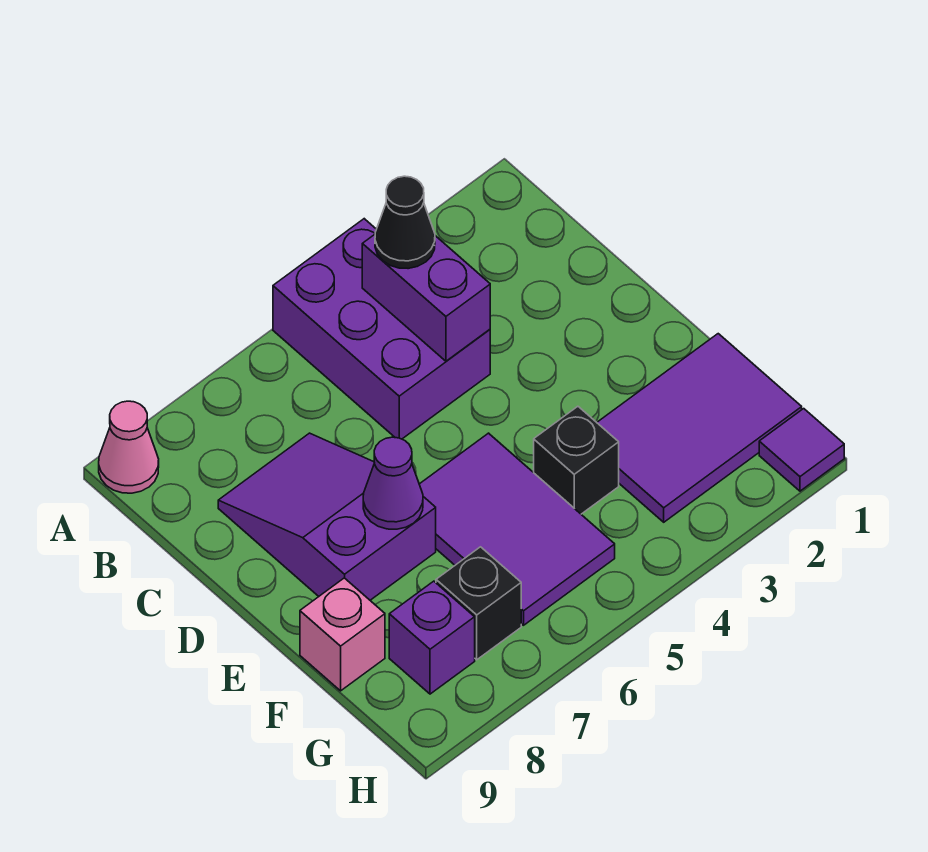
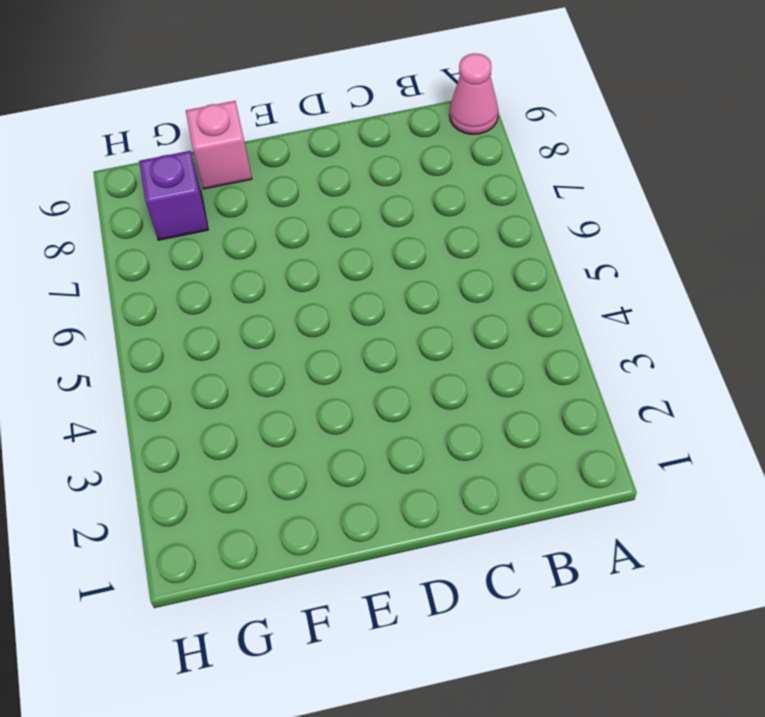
none -> purple brick A4:C5 level 1
none -> purple slope C7:E8 level 1 top E
none -> purple tile E5:G6 level 1

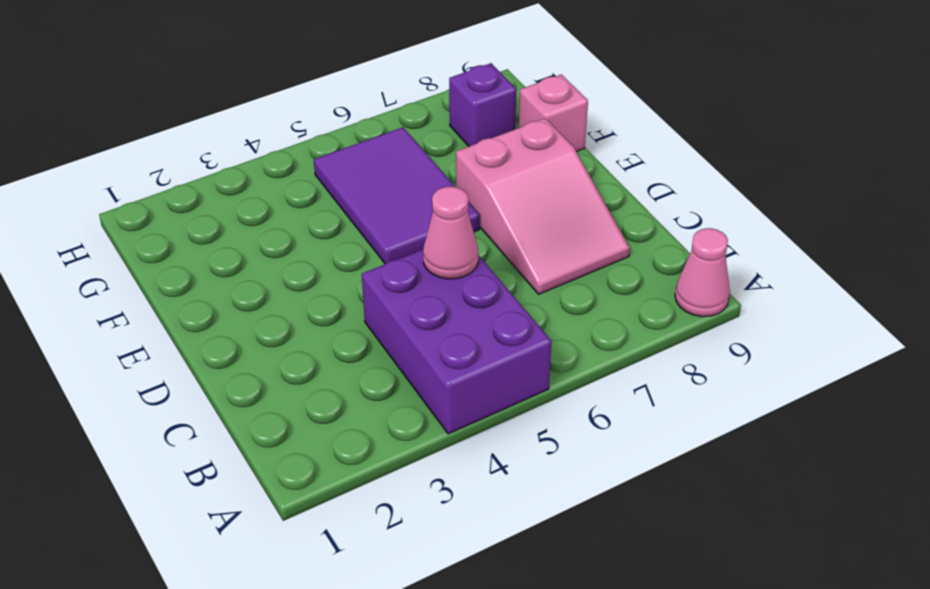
pink cone C5 level 2 -> none
pink slope C7:E8 level 1 top E -> purple slope C7:E8 level 1 top E
none -> purple tile F1:G3 level 1
none -> black brick F4 level 1
none -> black brick G7 level 1

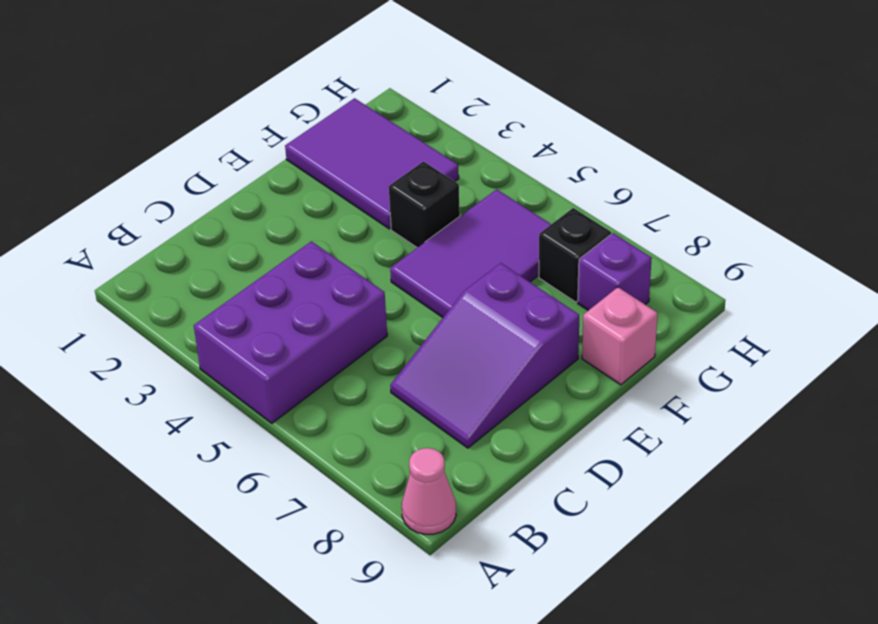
none -> purple tile H1 level 1
none -> purple brick B4:C4 level 2
none -> purple cone E7 level 2

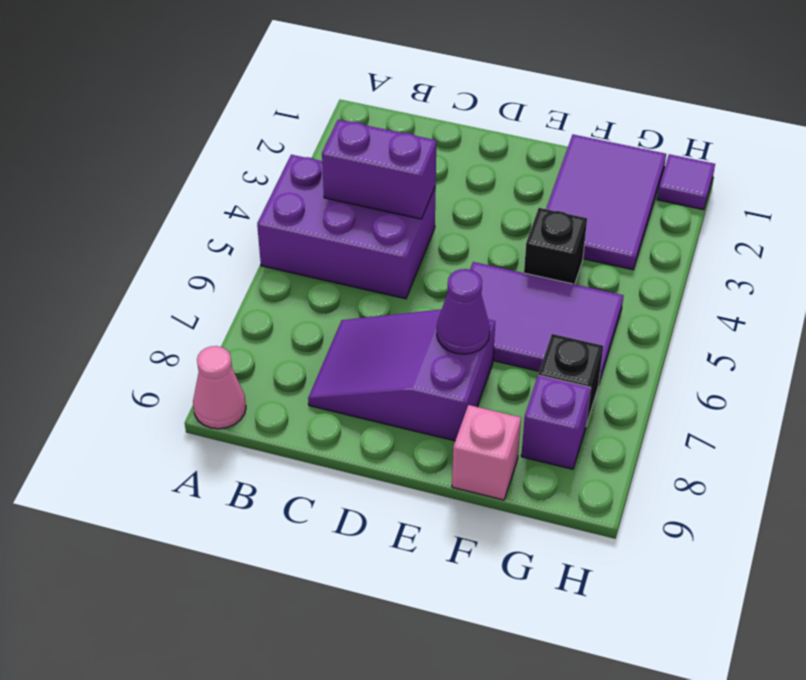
none -> black cone B4 level 3

